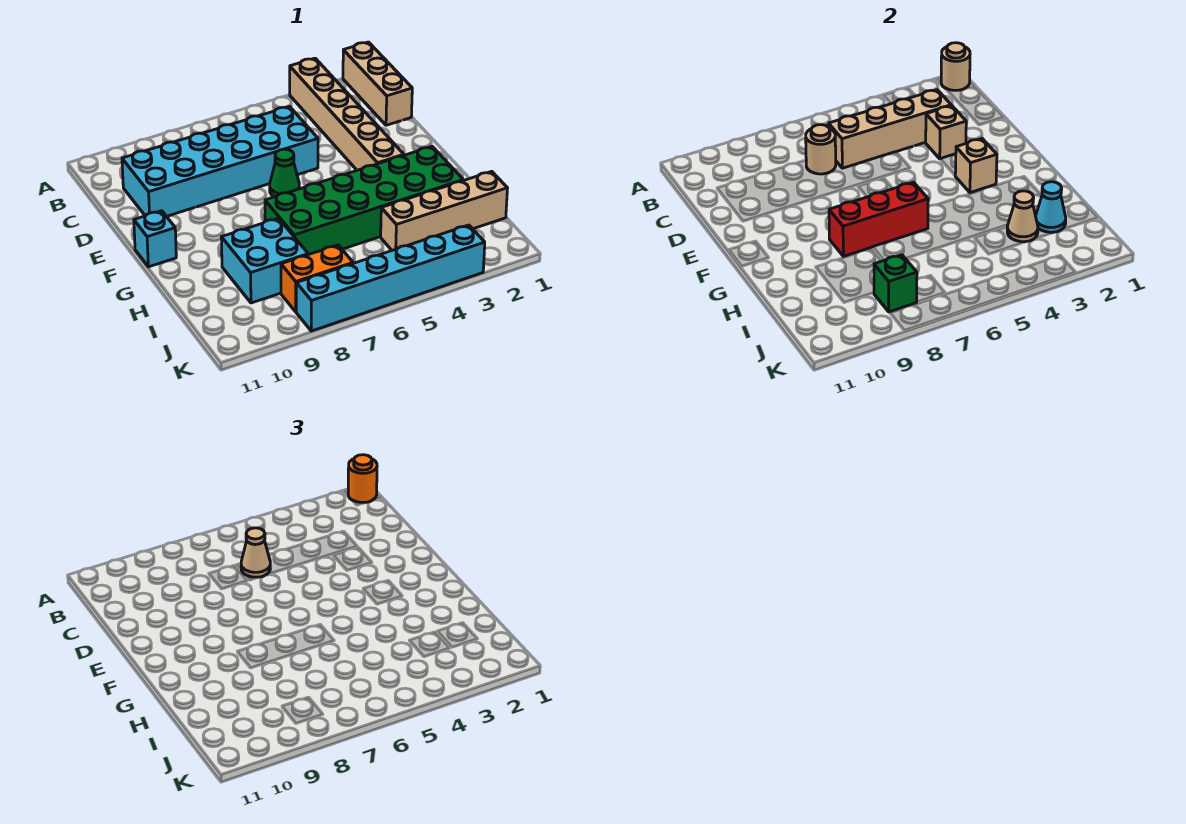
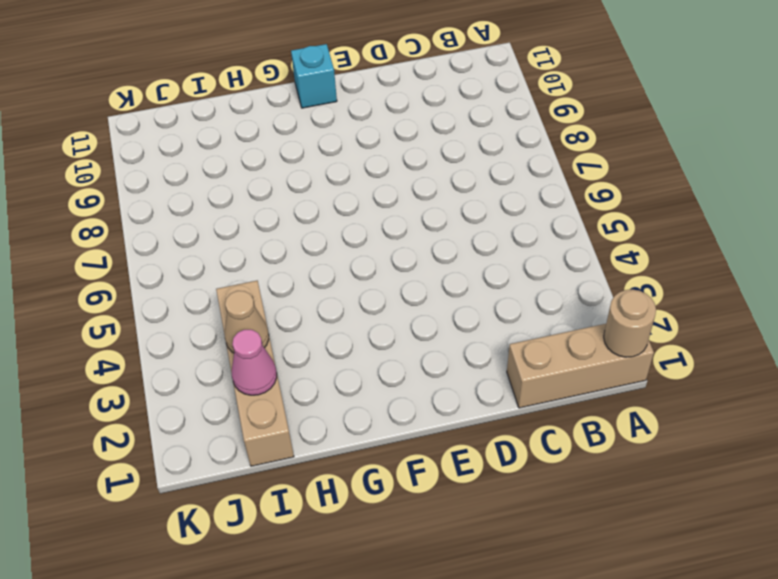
pink cone I2 level 2 -> cyan cone I2 level 2
none -> tan brick A3:F3 level 1
none -> cyan brick C5:D10 level 1
none -> green cone E6 level 1

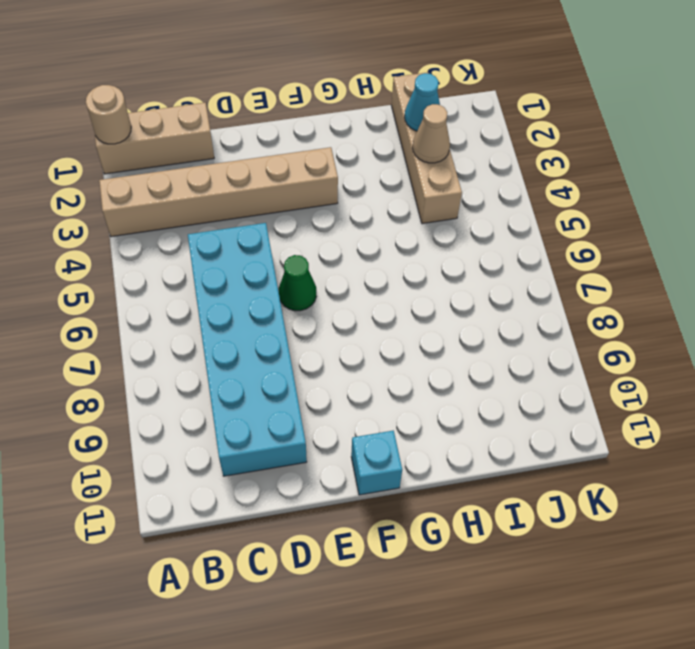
none -> green brick G2:H7 level 1
none -> cyan brick H8:I9 level 1
none -> orange brick J7:J8 level 1

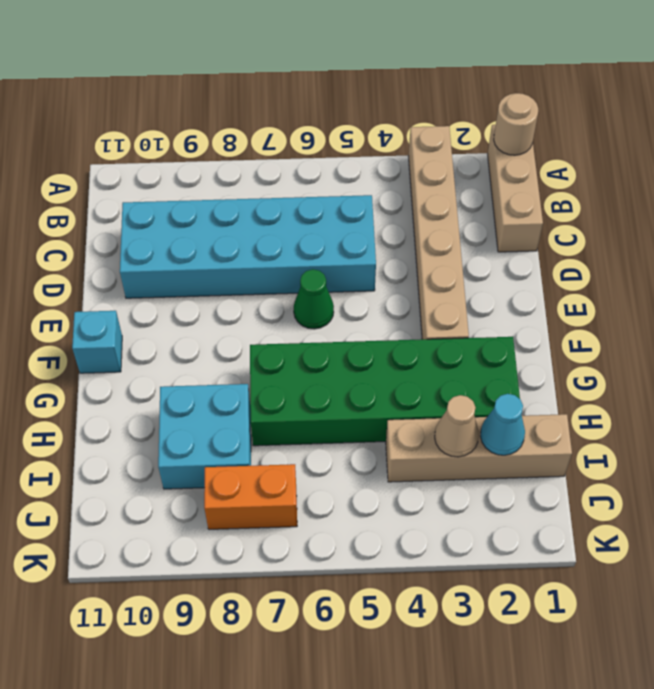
none -> cyan brick K3:K8 level 1
none -> tan brick C3:C6 level 2
none -> tan round brick C7 level 2

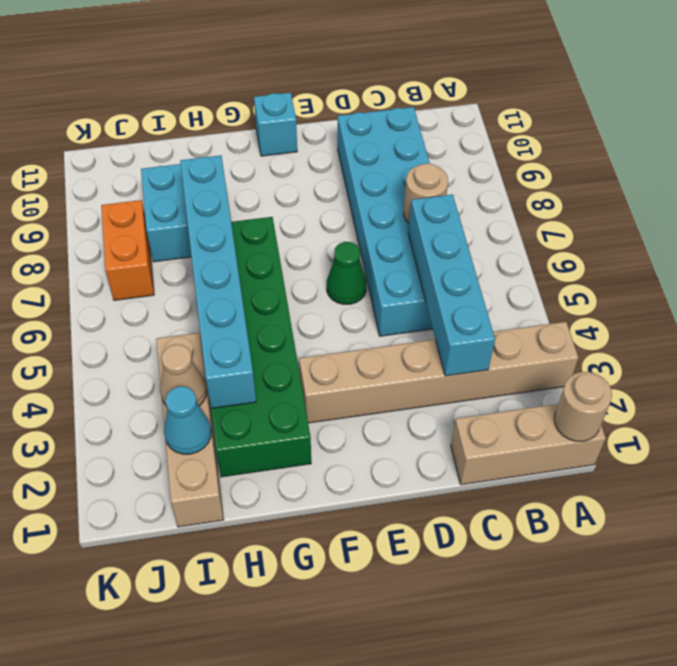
cyan brick C3:C6 level 2 -> tan brick C3:C6 level 2
cyan brick H3:H8 level 2 -> cyan brick K3:K8 level 1
none -> tan brick D3 level 2
none -> tan brick F3 level 2
none -> red brick G6:G8 level 2

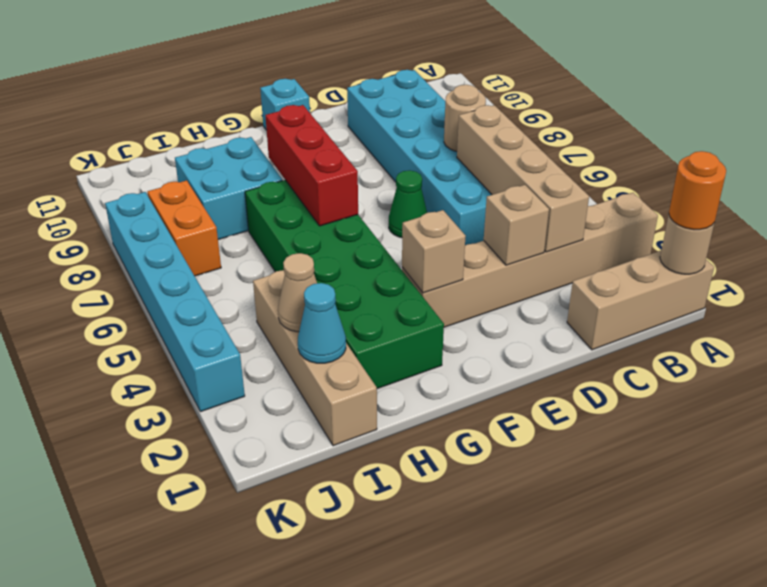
none -> green brick J8 level 2
none -> tan cone C6 level 3

